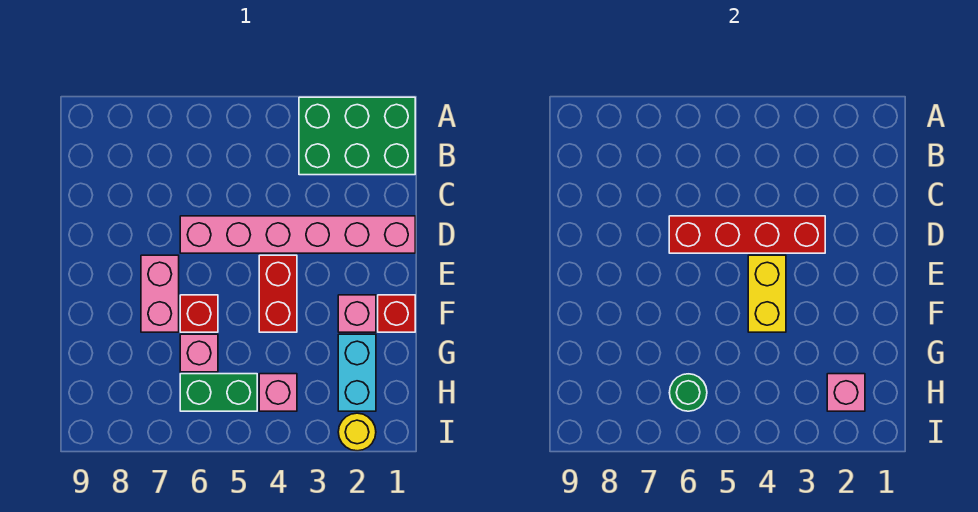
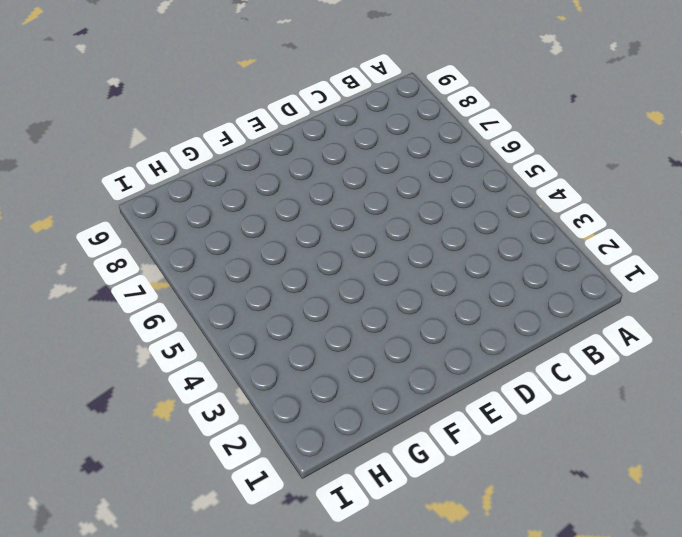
none -> green brick A1:B3 level 1
none -> pink brick D1:D6 level 1
none -> red brick E4:F4 level 1

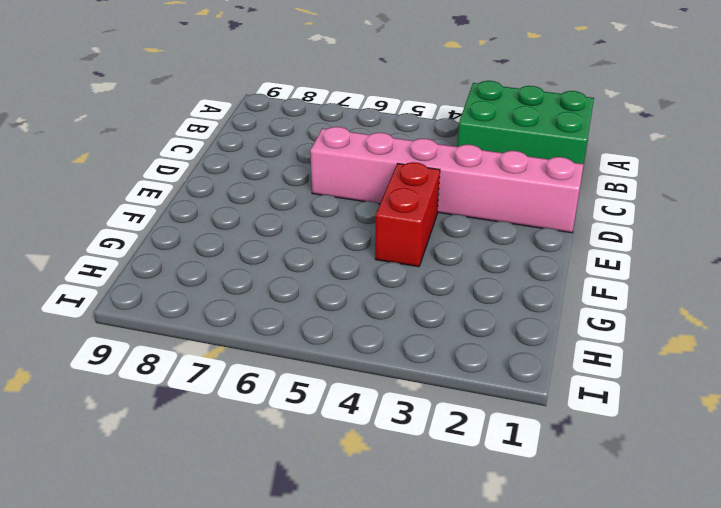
none -> pink brick E7:F7 level 1
none -> red brick F1 level 1
none -> pink brick F2 level 1

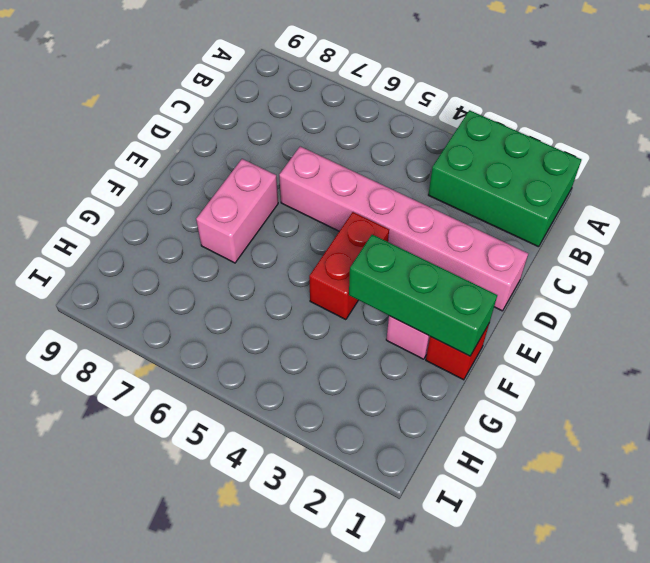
green brick F1:F3 level 2 -> none
none -> red brick F6 level 1
none -> cyan brick G2:H2 level 1
none -> pink brick G6 level 1

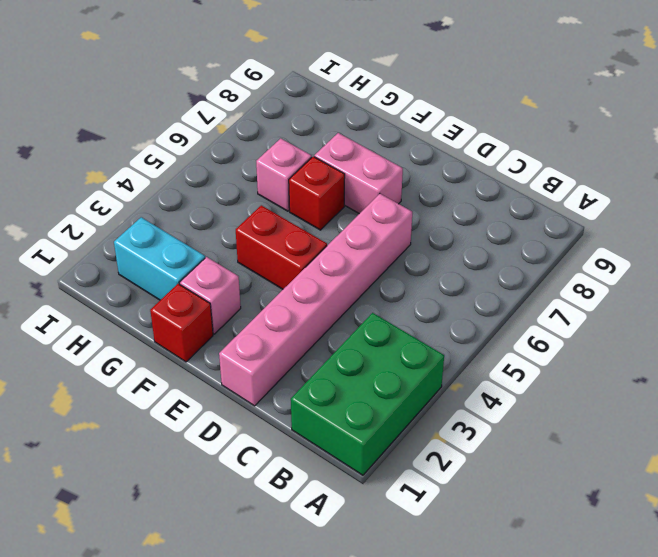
none -> pink brick H4 level 1
none -> green brick H5:H6 level 1
none -> yellow round brick I2 level 1

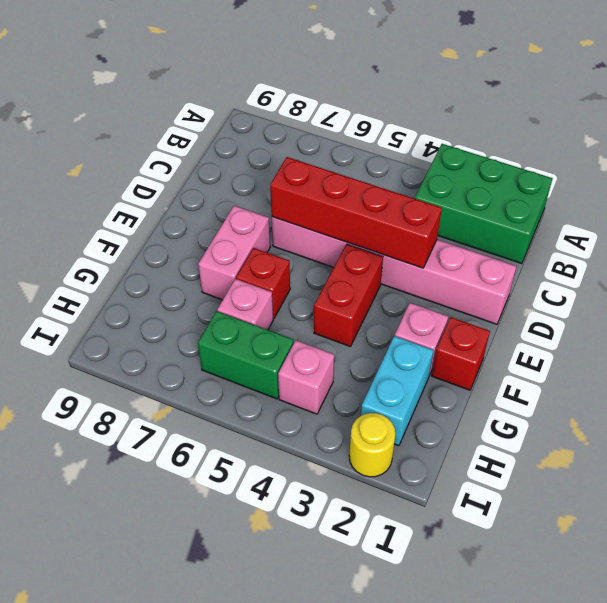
none -> yellow brick E4:F4 level 2
none -> pink brick H2 level 2
none -> green round brick H6 level 2

